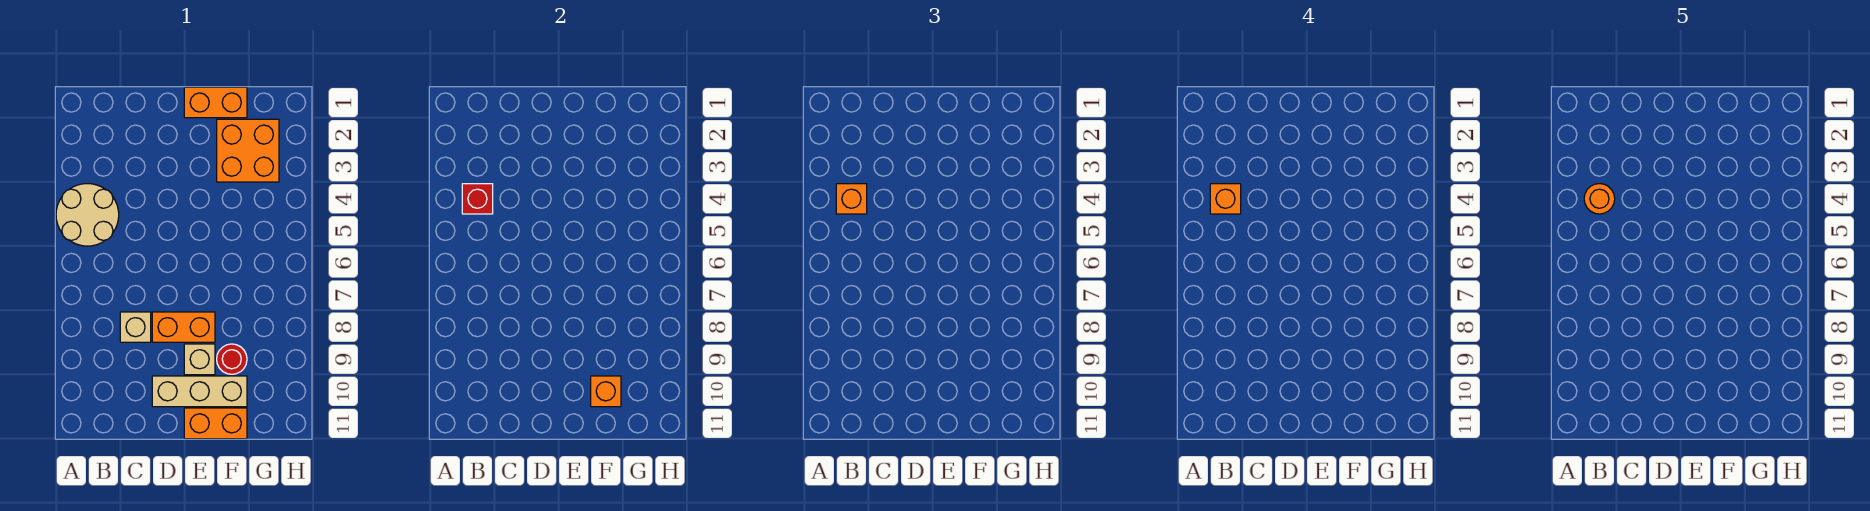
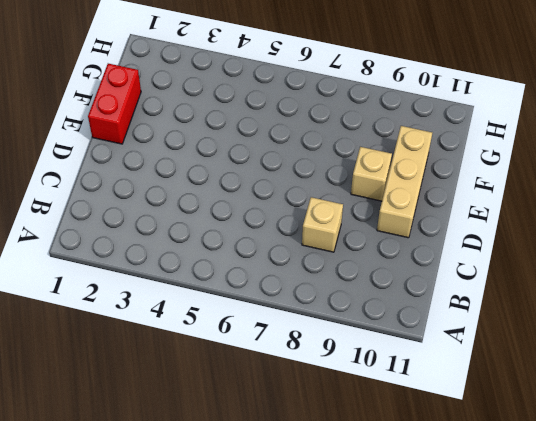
red brick E1:F1 level 1 -> orange brick E1:F1 level 1
none -> tan round brick A4:B5 level 1
none -> orange brick D8:E8 level 1
none -> orange brick E11:F11 level 1

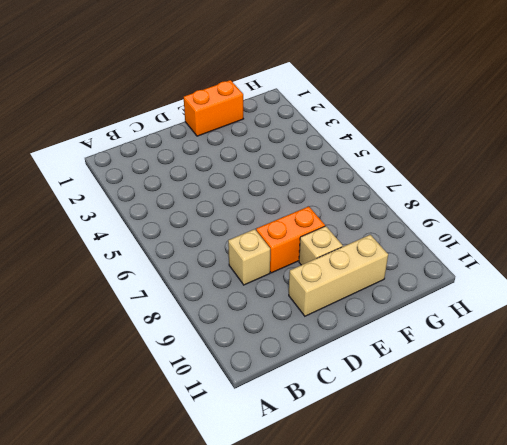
none -> tan round brick A4:B5 level 1
none -> orange brick E11:F11 level 1
none -> orange brick F2:G3 level 1

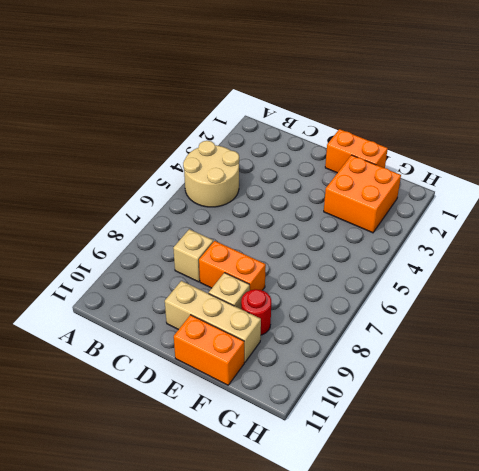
none -> red brick B4 level 2
none -> orange brick F10 level 2
none -> orange brick B4 level 3

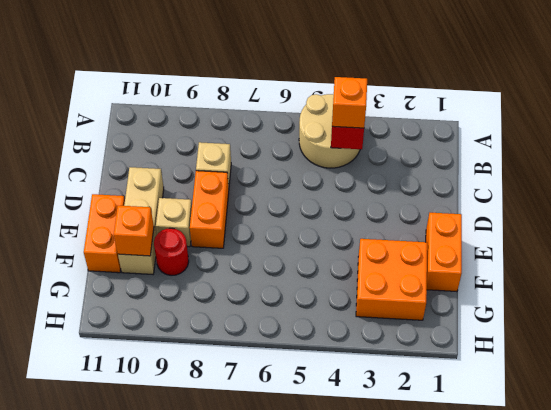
none -> orange brick B4 level 4
none -> orange round brick B4 level 5

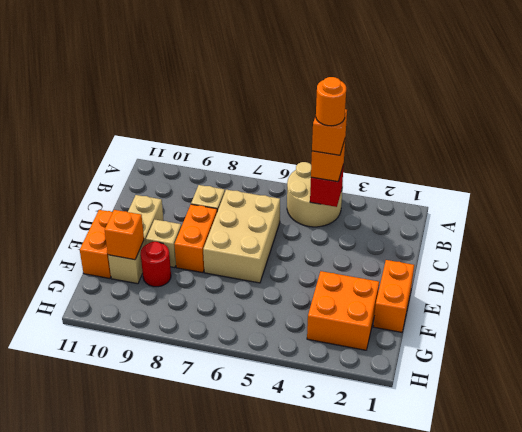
tan brick C6:E7 level 1 -> none

